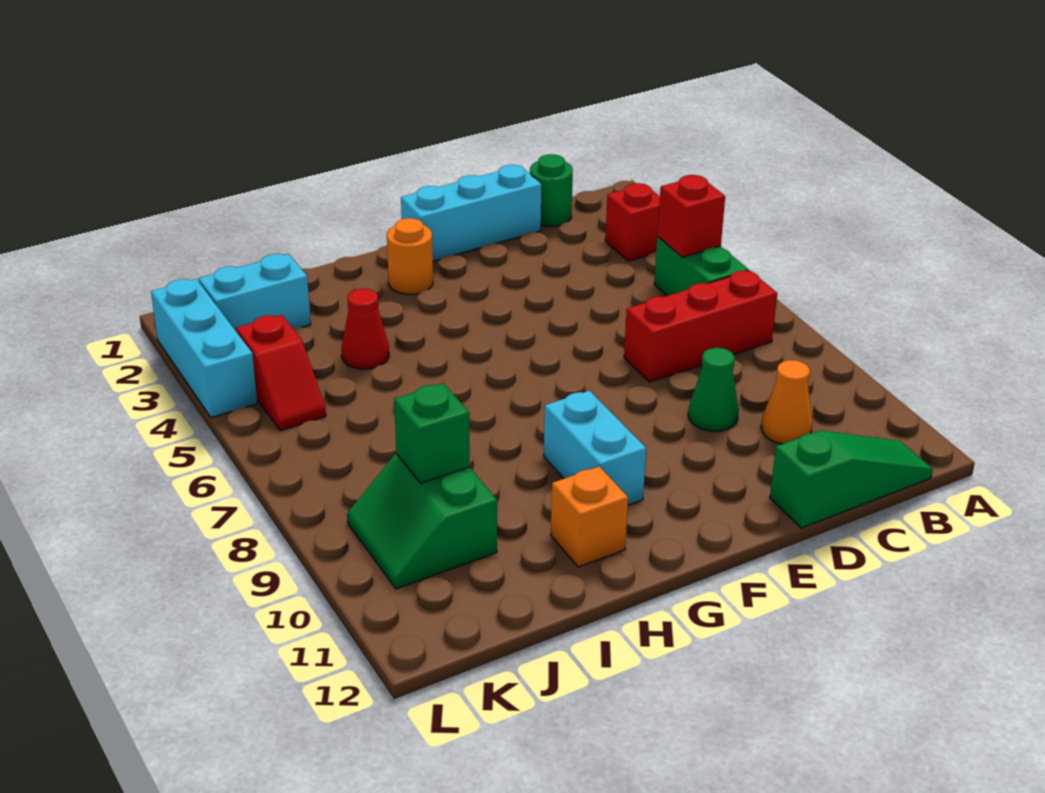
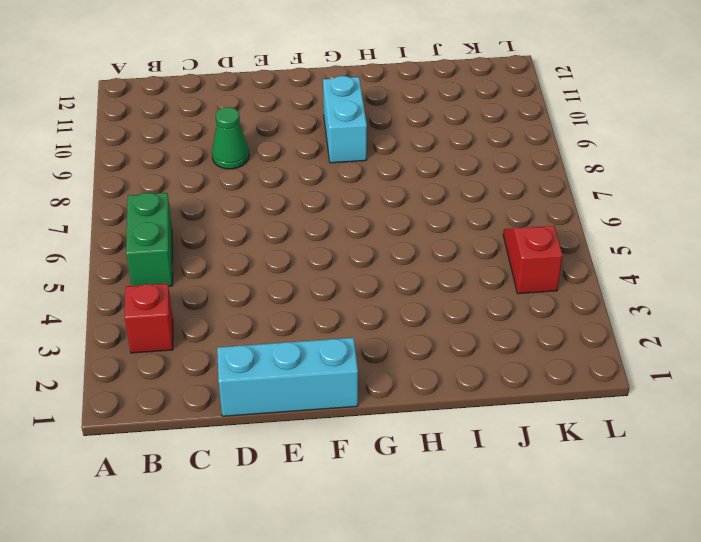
none -> red brick B7:D7 level 1
none -> green slope B12:D12 level 1 top D
none -> green round brick C1 level 1

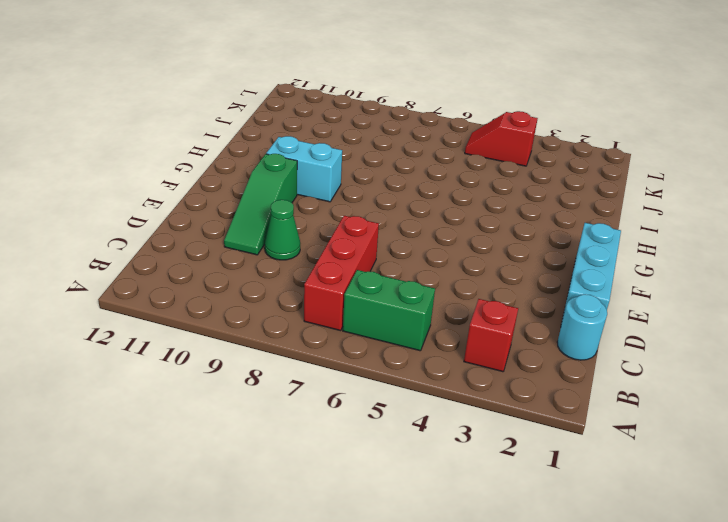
cyan round brick C1 level 1 -> green round brick C1 level 1
green slope D10:F10 level 1 top F -> green slope B12:D12 level 1 top D
none -> orange cone C10 level 1
none -> orange round brick G2 level 1
none -> orange brick H11 level 1

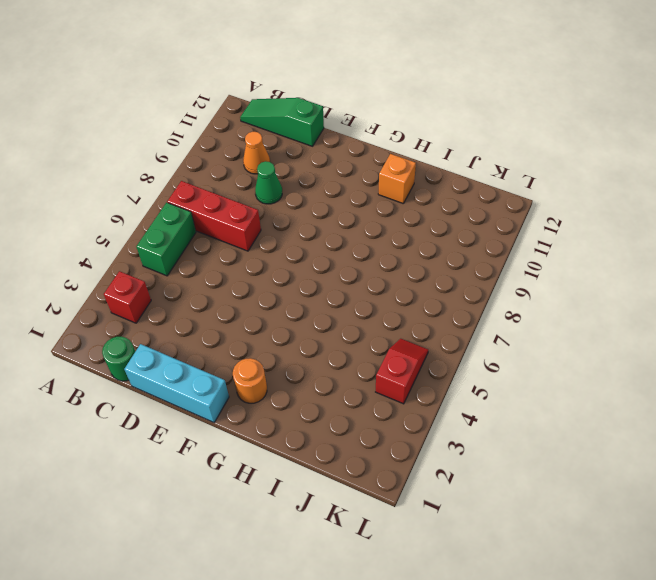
none -> cyan brick G9:G10 level 1
none -> red cone I4 level 1
none -> cyan brick J2:K2 level 1

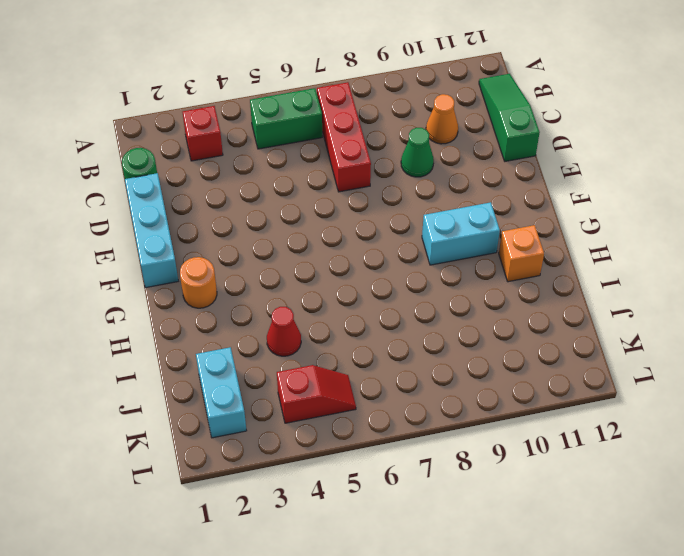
none -> green slope J9:K10 level 1 top J
none -> cyan brick L2:L4 level 1
none -> red brick B5 level 2

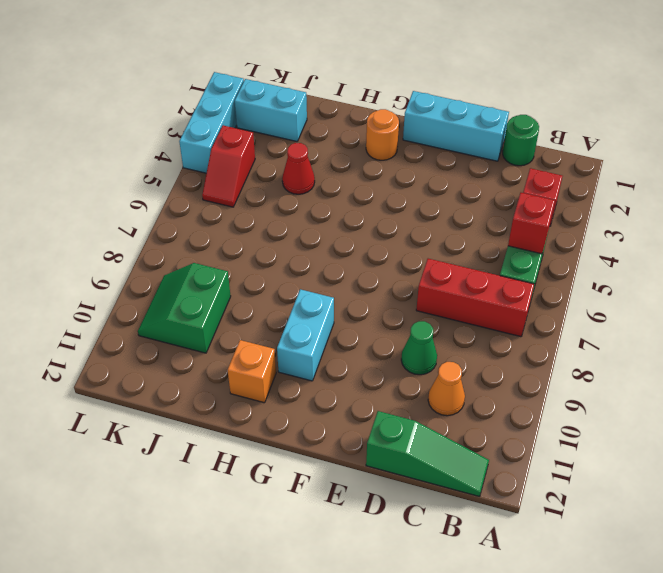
none -> green brick J9 level 2

